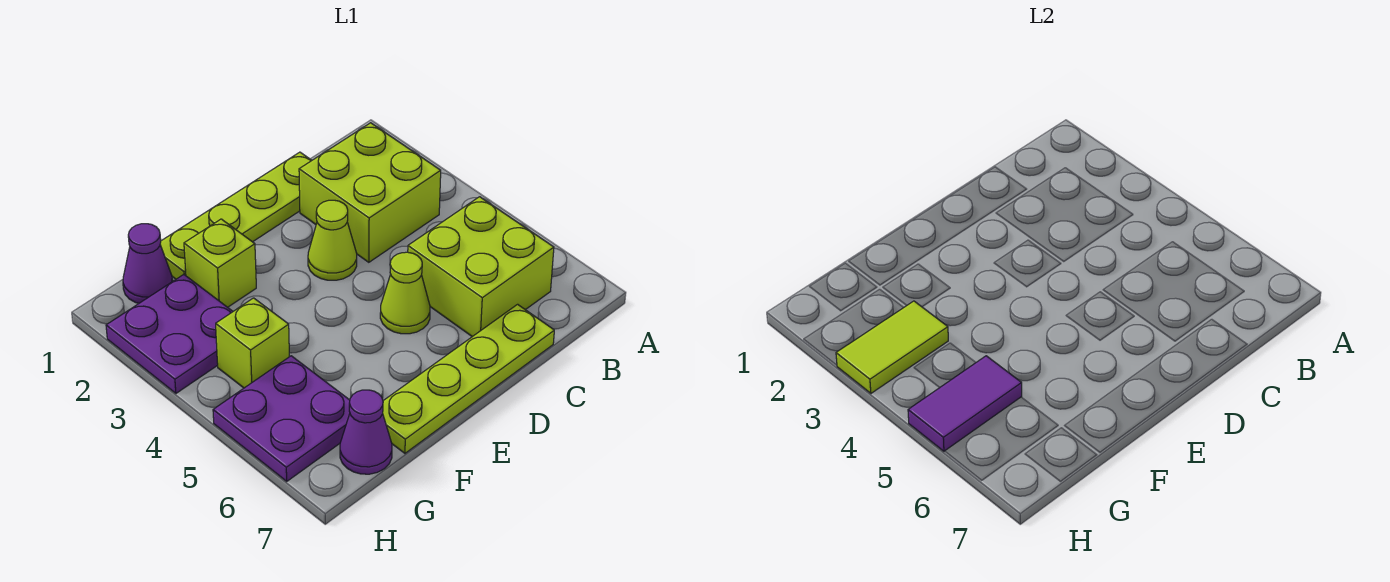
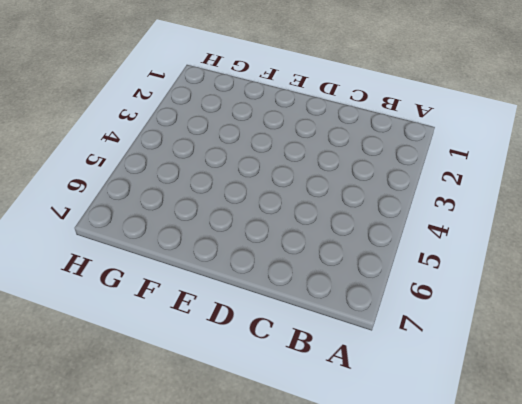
none -> lime brick B2:C3 level 1
none -> lime brick B5:C6 level 1
none -> lime plate C1:F1 level 1

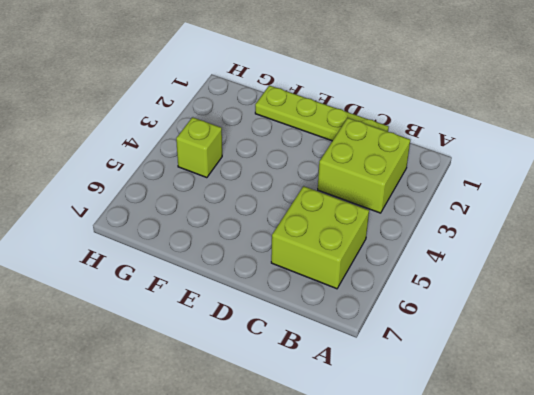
none -> lime plate C7:F7 level 1
none -> lime cone D3 level 1
none -> lime cone D5 level 1

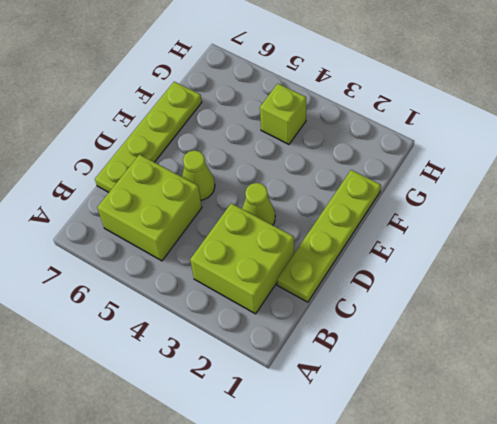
none -> lime brick F2 level 1
none -> purple cone G1 level 1
none -> purple plate G2:H3 level 1

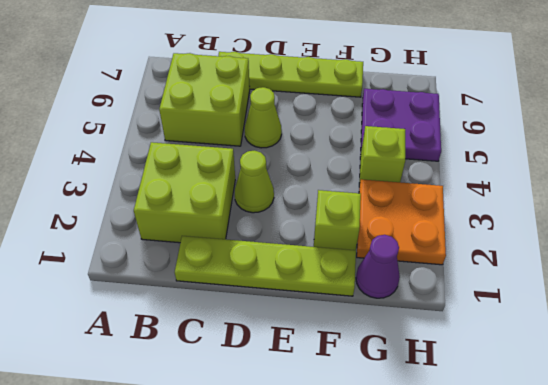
orange plate G2:H3 level 1 -> purple plate G2:H3 level 1
none -> purple cone G7 level 1
none -> lime tile G3:H3 level 2
none -> purple tile G5:H5 level 2

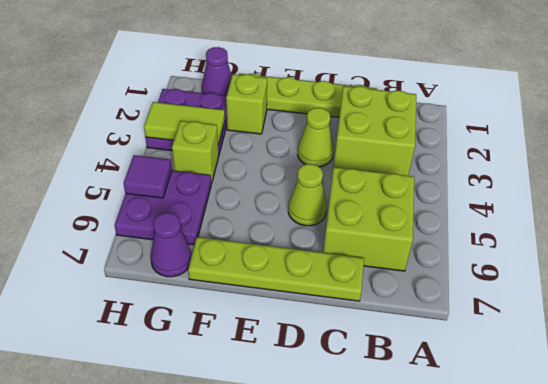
purple tile H5 level 2 -> purple tile G5:H5 level 2

